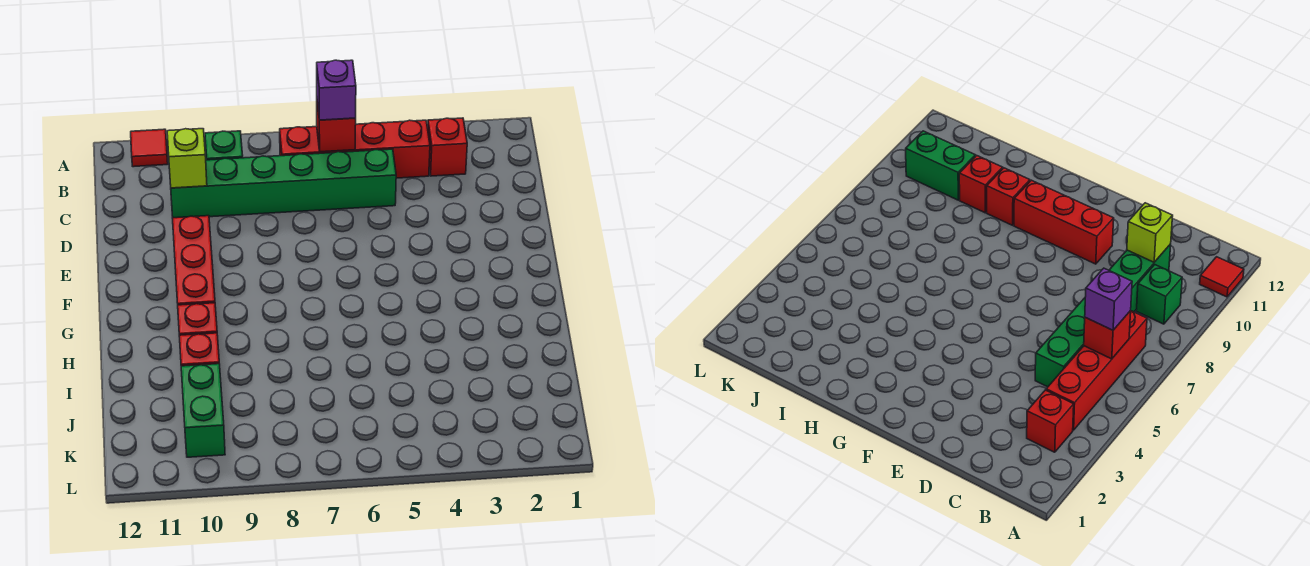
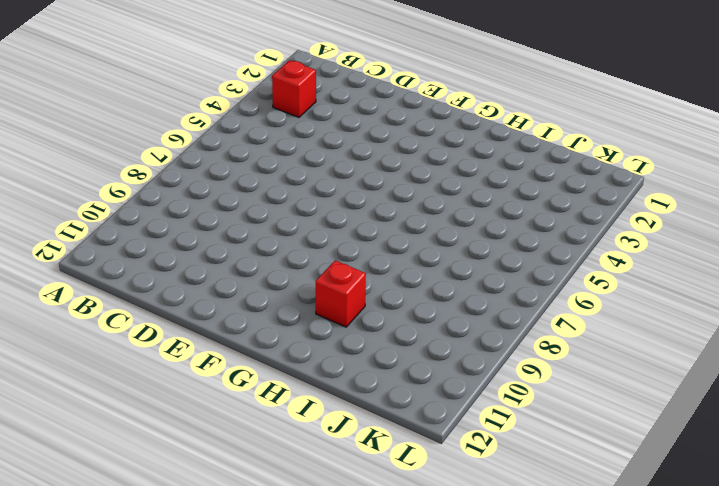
none -> red tile A11 level 1
none -> red brick B4:B7 level 1
none -> green brick B9 level 1

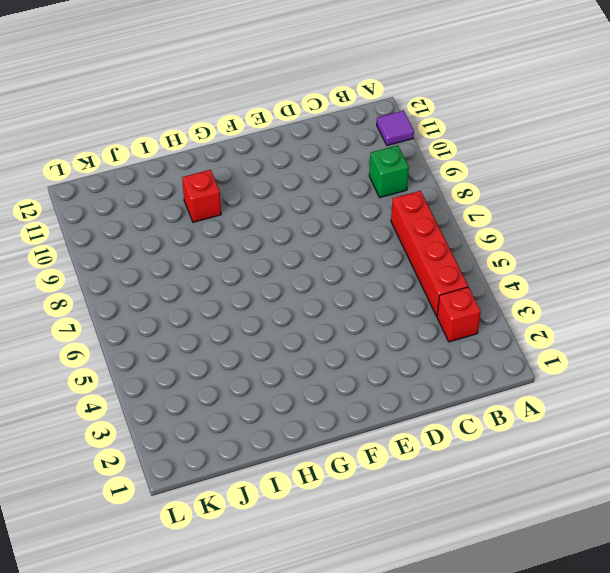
purple tile A11 level 1 -> red tile A11 level 1
none -> green brick C5:C10 level 1
none -> red brick E10:G10 level 1
none -> red brick I10 level 1

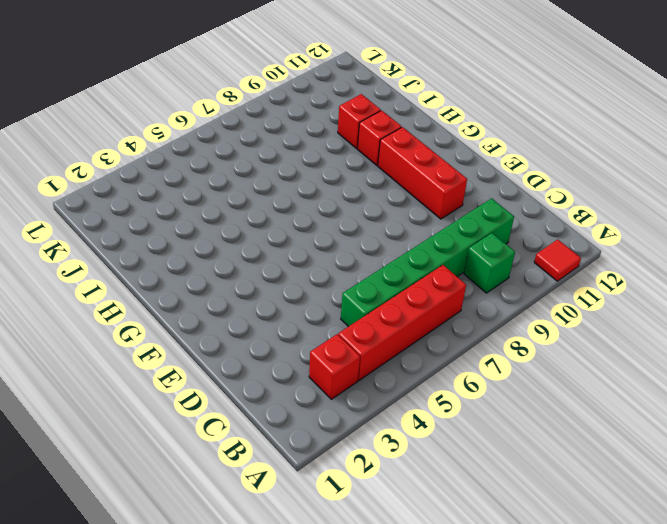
none -> green brick J10:K10 level 1
none -> red brick B6 level 2
none -> lime brick C10 level 2

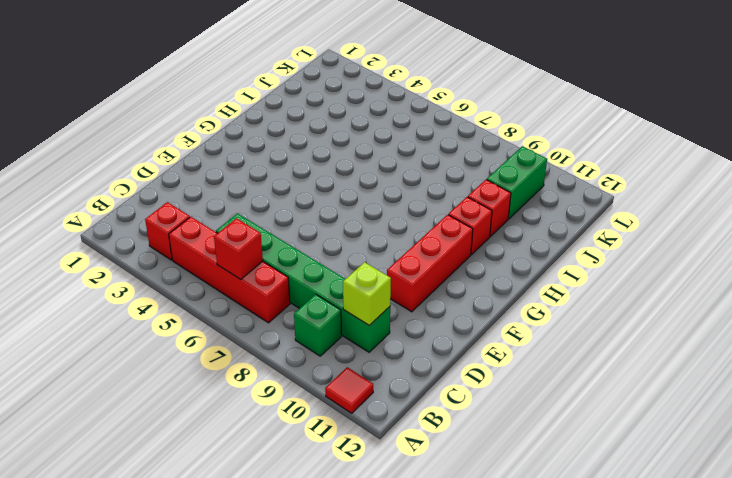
none -> purple brick B6 level 3

